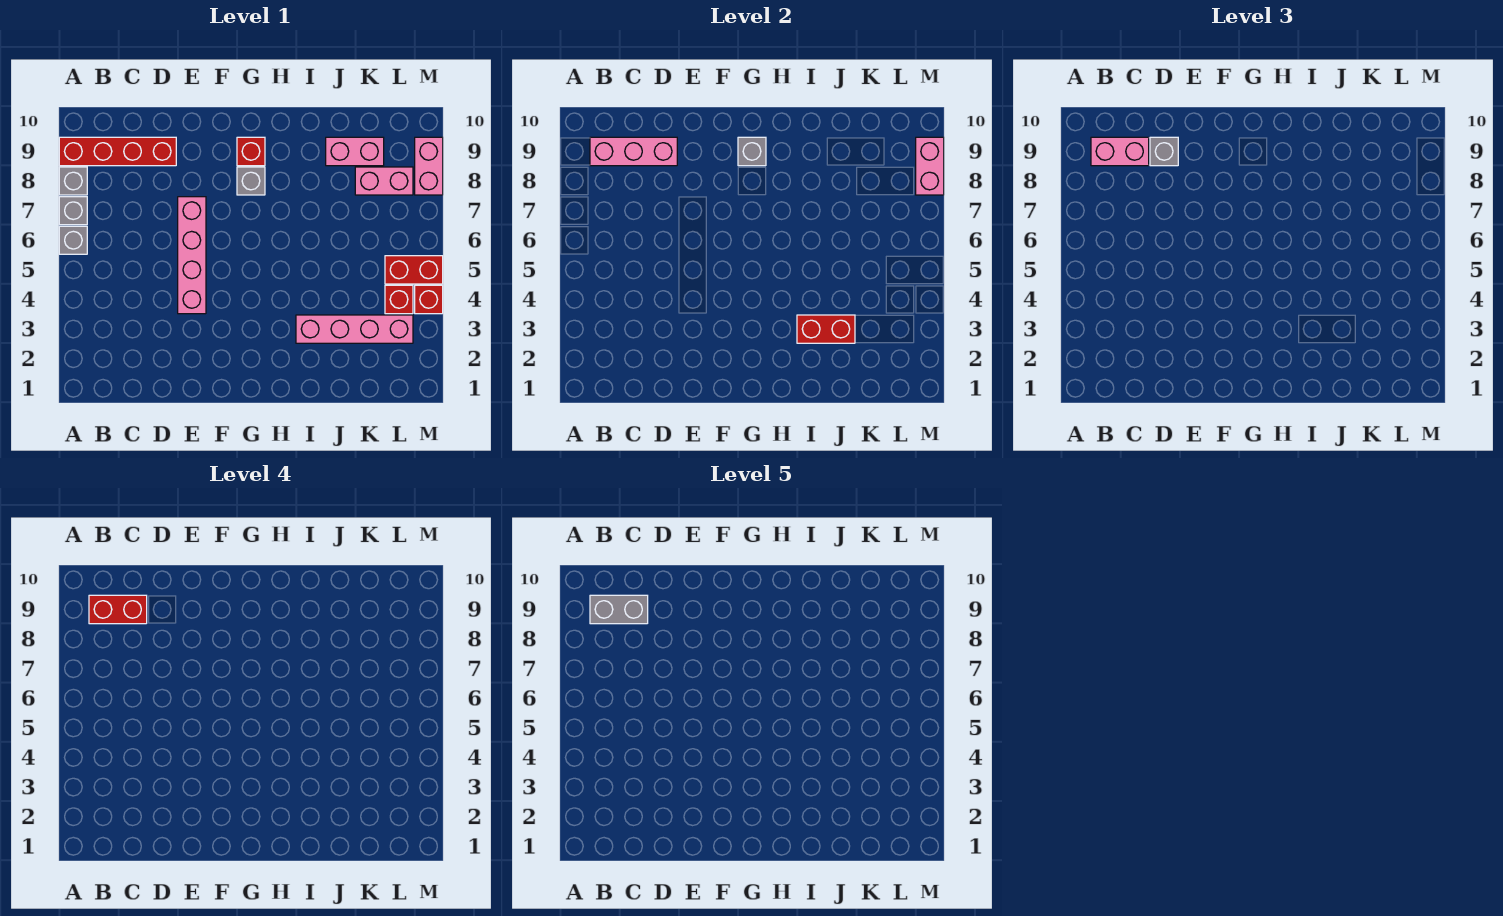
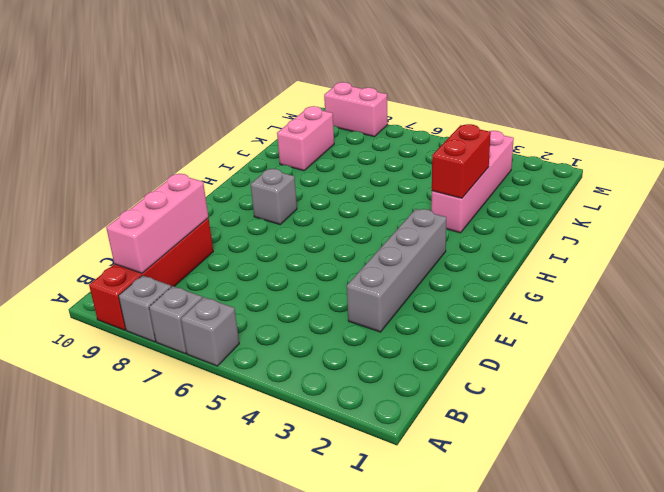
grey brick D3:G3 level 1 -> none
none -> pink brick E4:E7 level 1
none -> red brick G9 level 1
none -> pink brick K8:L8 level 1

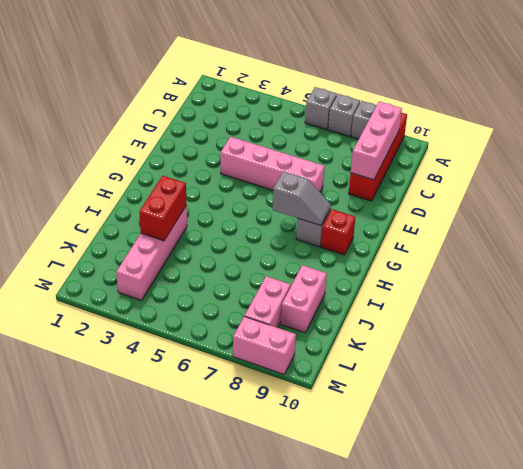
grey slope G7:G8 level 2 top 7 -> none
none -> red brick L4 level 1
none -> red brick L5:M5 level 1
none -> red brick M4 level 1

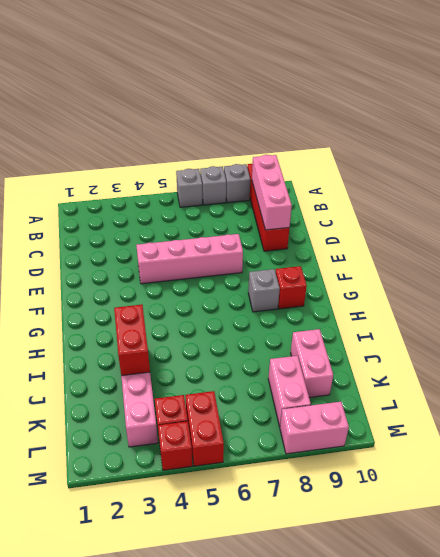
none -> grey brick G9 level 2
none -> pink brick M8:M9 level 2
none -> pink brick B9:C9 level 3

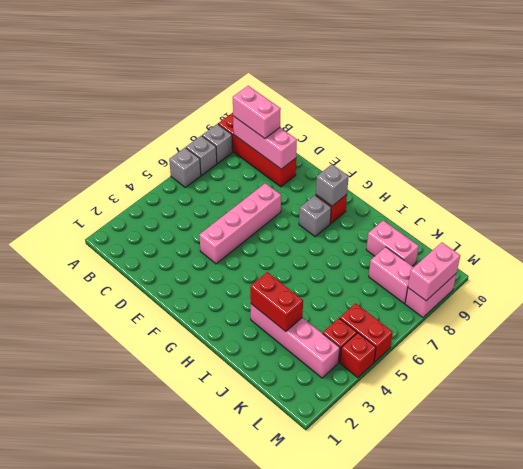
none -> grey brick D9 level 3
none -> red brick B9:C9 level 4
none -> grey brick B9:C9 level 5

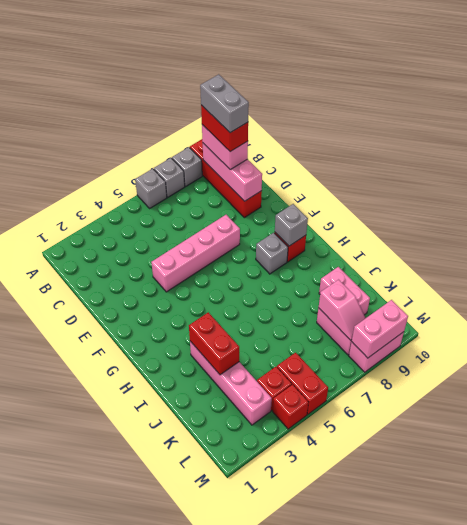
pink slope K8:L8 level 2 top K -> none
none -> grey brick D9 level 3

